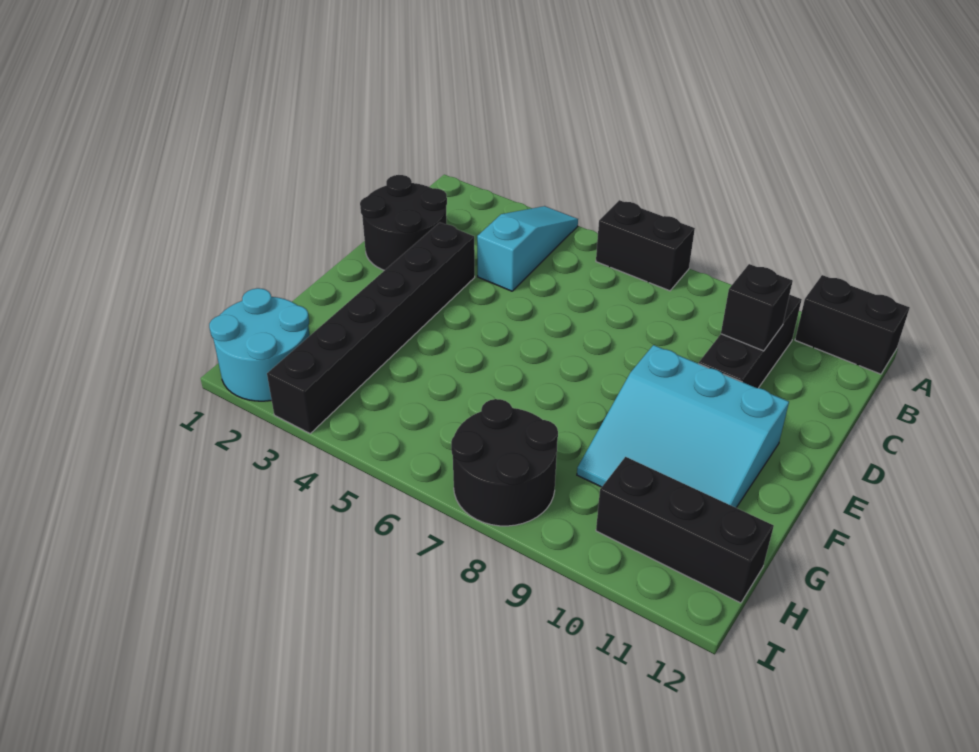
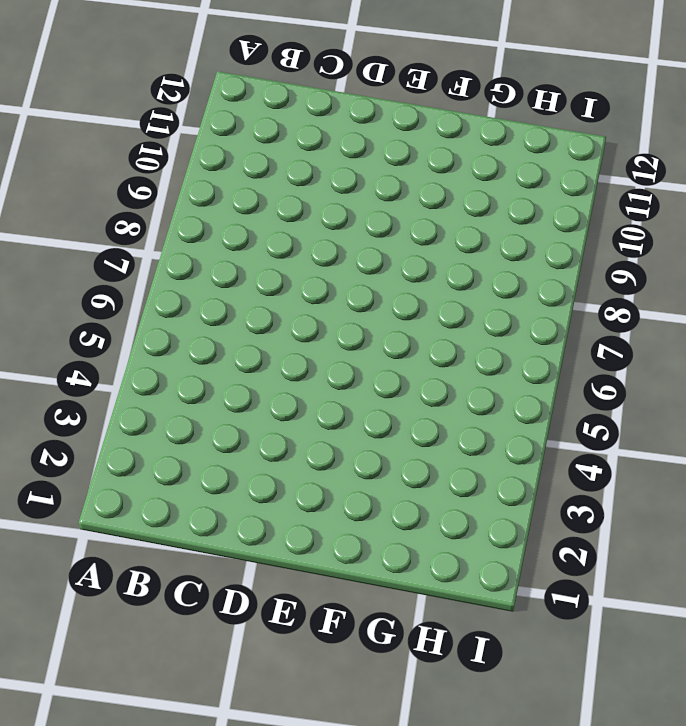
none -> cyan slope A4:C4 level 1 top C
none -> black brick A6:A7 level 1

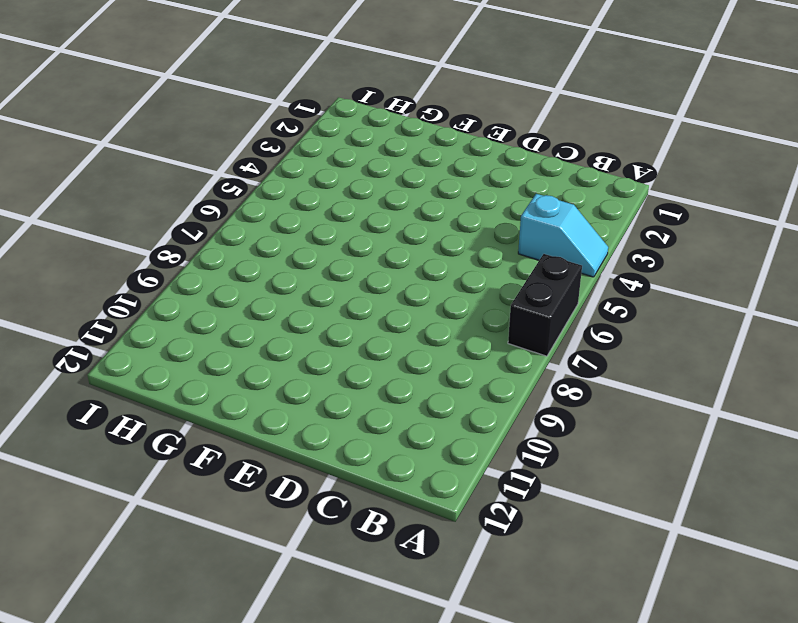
cyan slope A4:B4 level 1 top B -> cyan slope A4:C4 level 1 top C
none -> black brick A11:A12 level 1
none -> black brick B10:D10 level 1

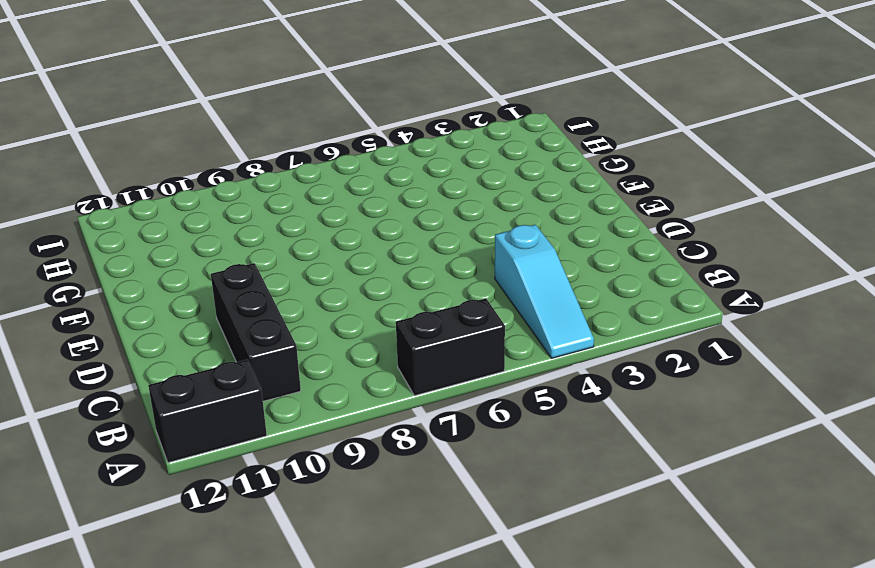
none -> black round brick C1:D2 level 1
none -> black brick D3:I3 level 1

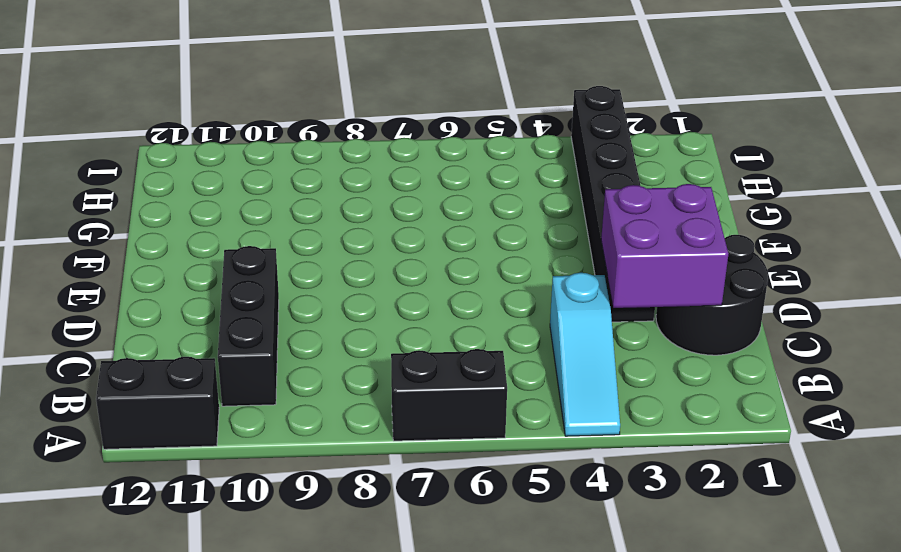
purple brick C2:D3 level 2 -> none
none -> cyan slope E9:G11 level 1 top E
none -> cyan round brick H1:I2 level 1

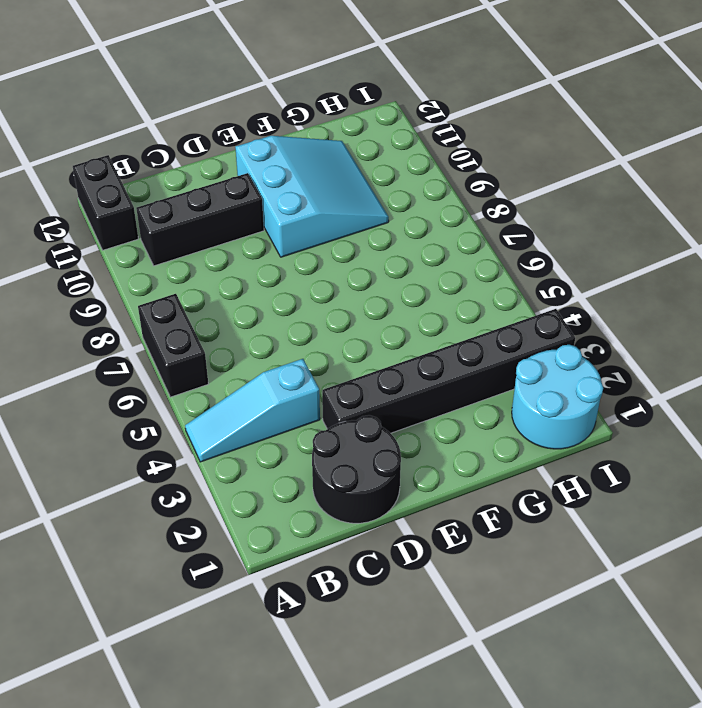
none -> black round brick H7:I8 level 1
none -> black brick H10:H12 level 1

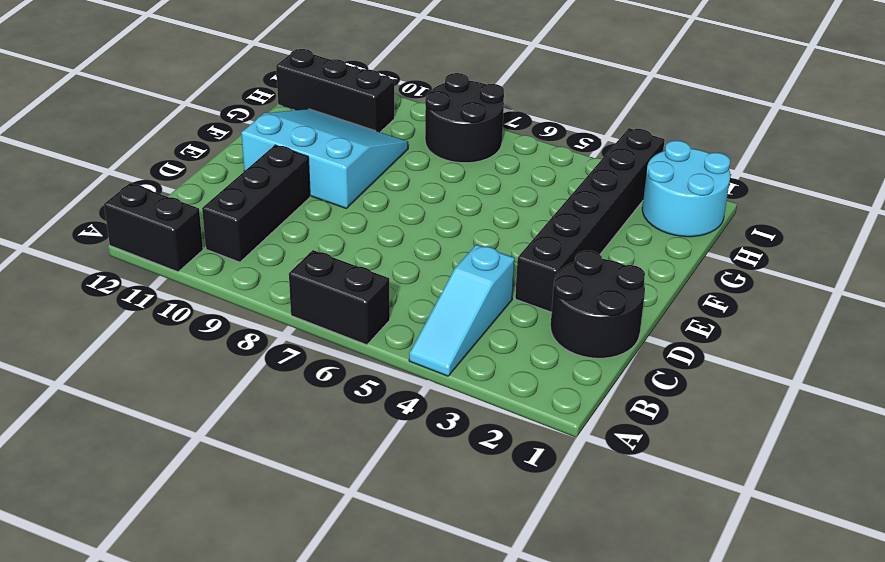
none -> black brick C10 level 2

